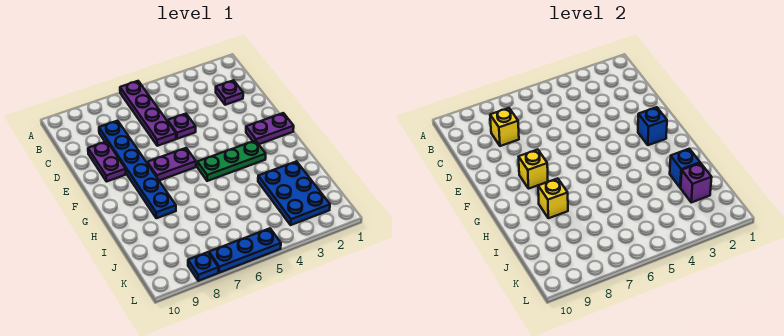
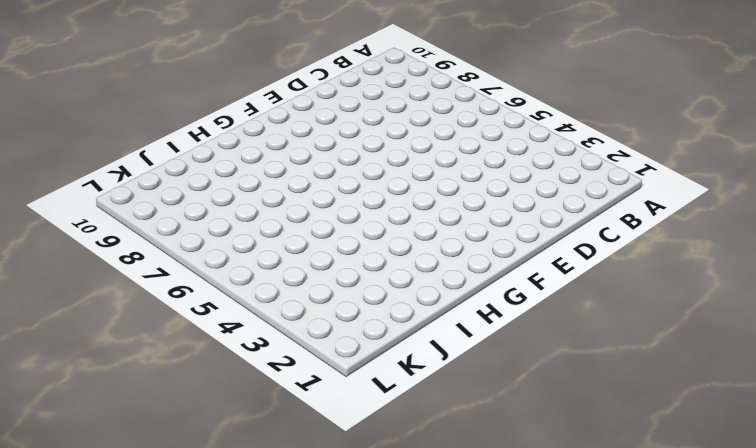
none -> purple plate A6:D6 level 1
none -> purple plate C2 level 1
none -> blue plate C8:H8 level 1

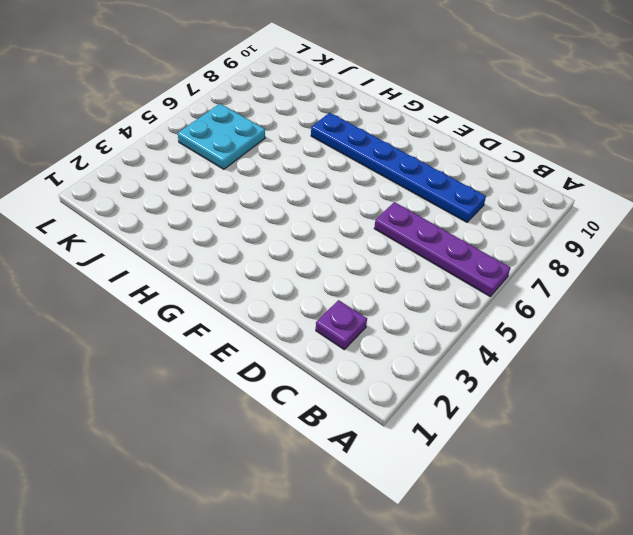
cyan plate J5:K6 level 1 -> none
none -> purple plate D5 level 1
none -> purple plate D9:E9 level 1
none -> purple plate F1:F2 level 1

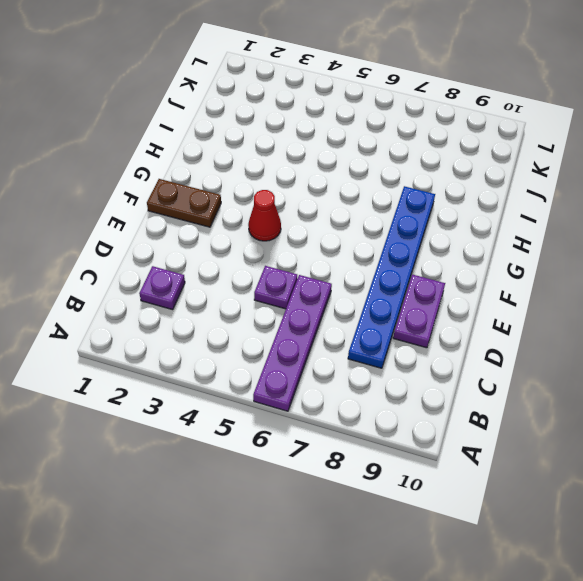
brown plate F1:F2 level 1 -> purple plate F1:F2 level 1
red cone F4 level 1 -> none
none -> purple plate F6:F7 level 1
none -> green plate G3:G5 level 1
none -> blue plate I2:K3 level 1

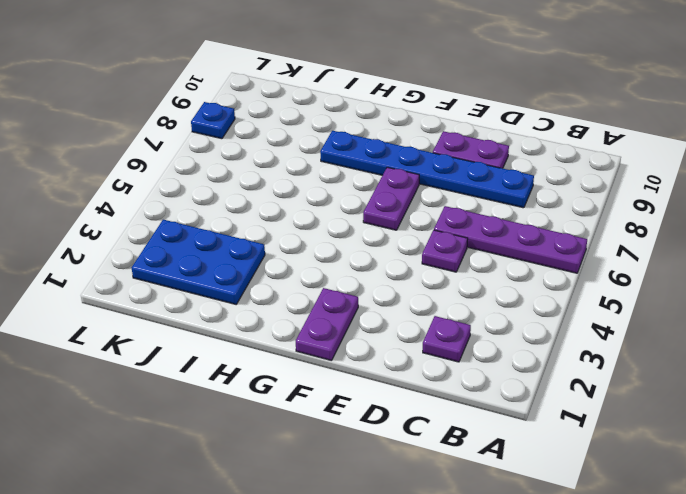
none -> green plate G3:G5 level 1
none -> blue plate L5:L7 level 1
none -> yellow brick C8 level 2

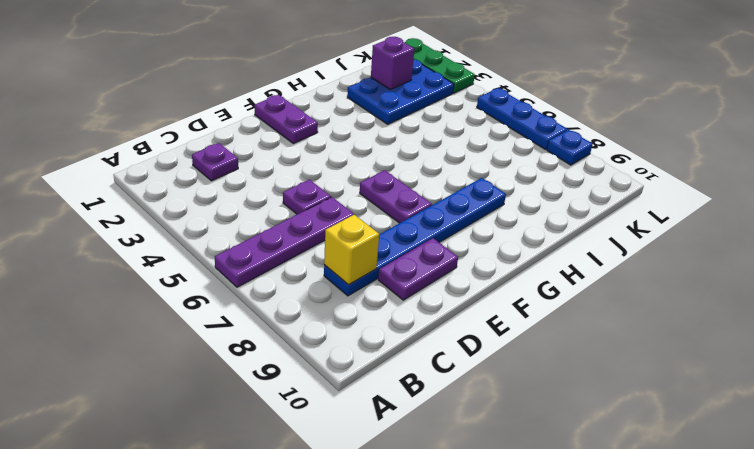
green plate L1:L3 level 1 -> green plate G3:G5 level 1
none -> blue brick F2 level 2
none -> yellow brick F8 level 2
none -> yellow brick H8 level 2

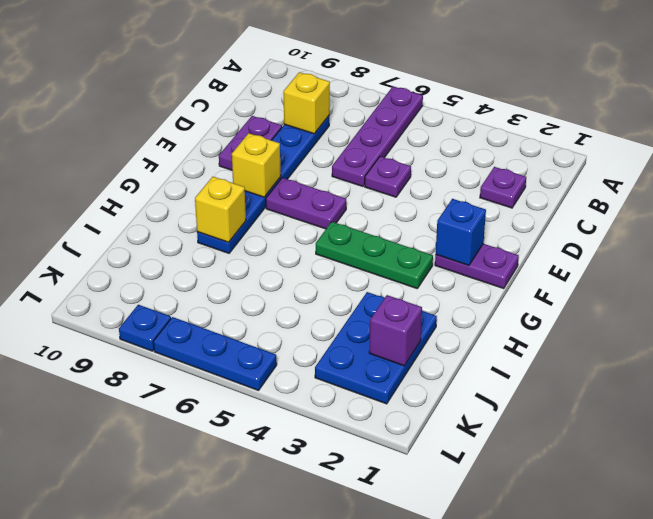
none -> blue brick I2 level 2

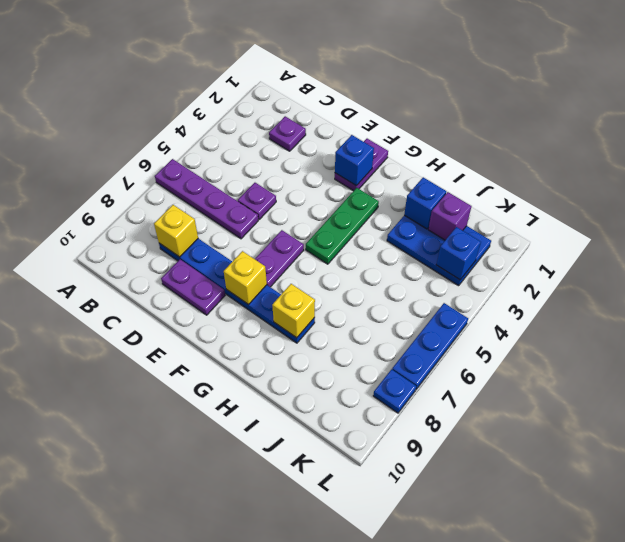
blue brick K3 level 2 -> none

